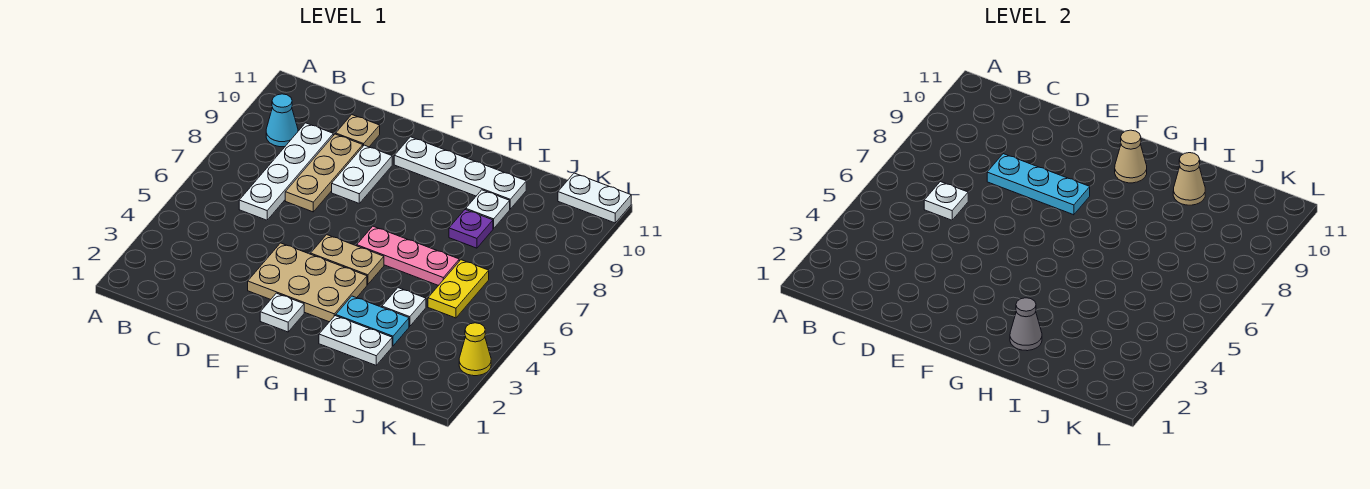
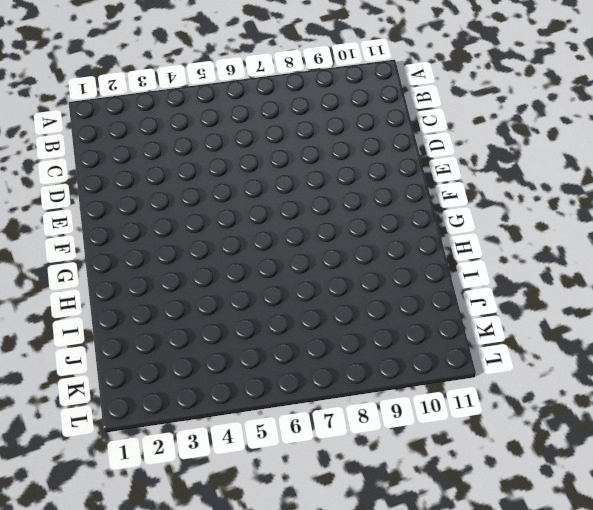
none -> cyan cone B9 level 1
none -> white plate C6:C9 level 1
none -> tan plate D7:D9 level 1

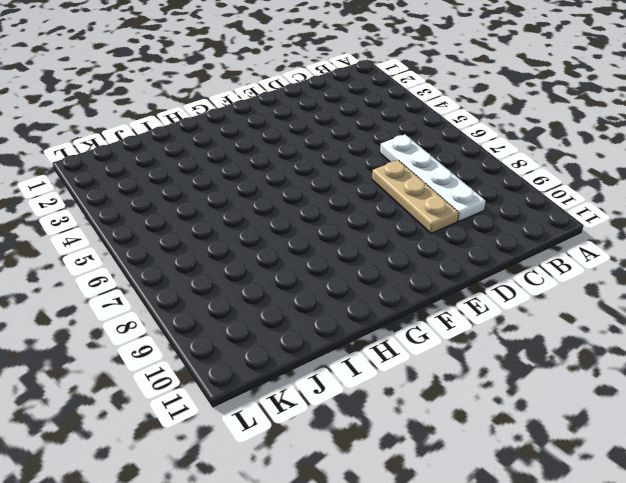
none -> cyan cone B9 level 1
none -> tan plate D10 level 1
none -> tan plate E3:G4 level 1

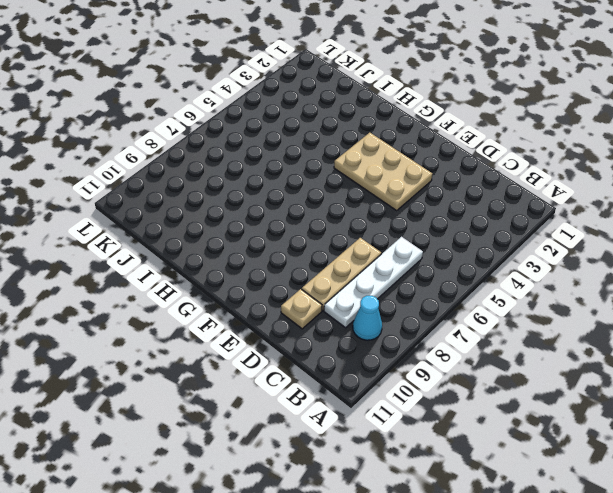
none -> white plate E8:E9 level 1
none -> white plate F2 level 1
none -> tan plate F5:G5 level 1

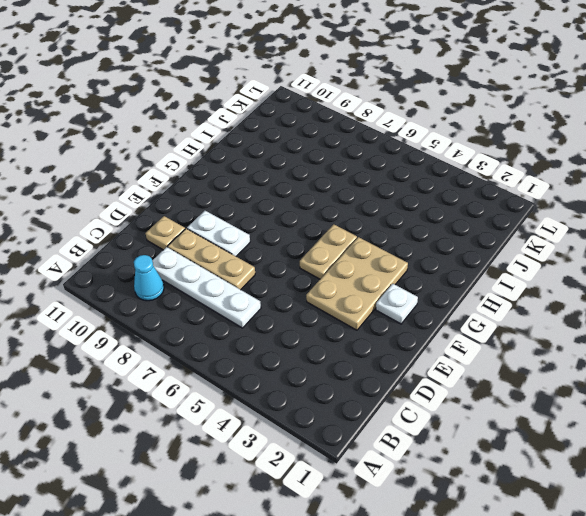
none -> white plate F10:I10 level 1
none -> pink plate G6:I6 level 1
none -> white plate H2:I2 level 1

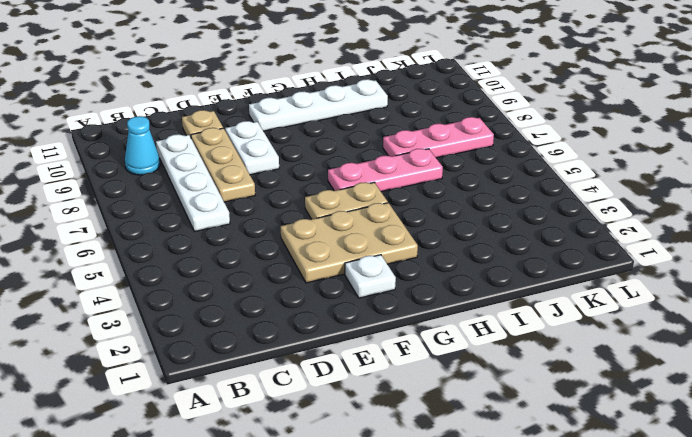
pink plate I7:K7 level 1 -> none
none -> white plate H2:I2 level 1
none -> cyan plate H3:I3 level 1
none -> white plate I4 level 1

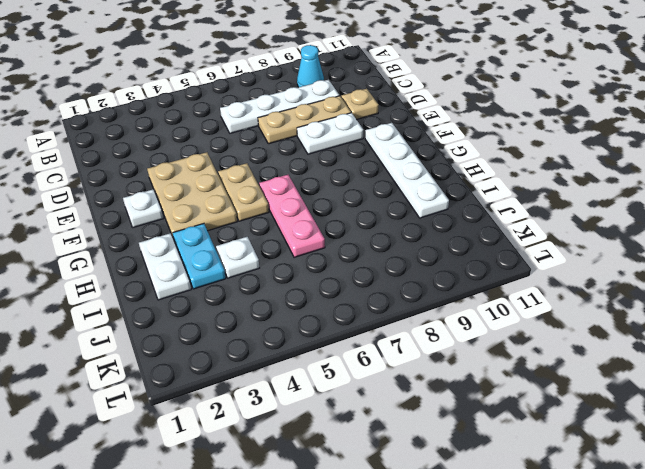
none -> purple plate I8 level 1
none -> white plate I9 level 1
none -> yellow plate J5:J6 level 1

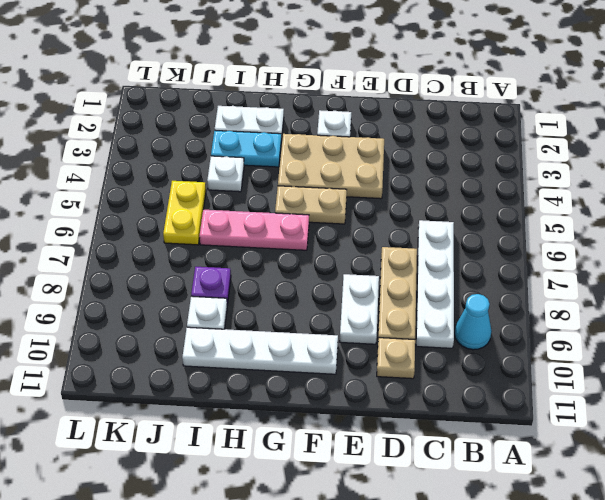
none -> white plate K11:L11 level 1
none -> yellow cone L3 level 1
none -> white plate C6 level 2

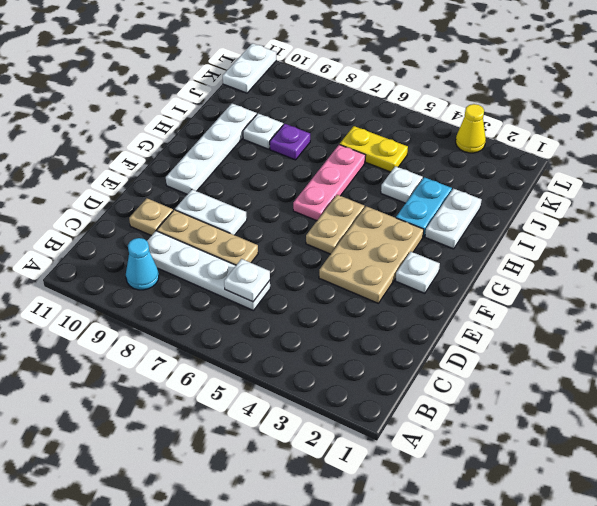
none -> cyan plate D8:F8 level 2
none -> tan cone G10 level 2
none -> grey cone H2 level 2

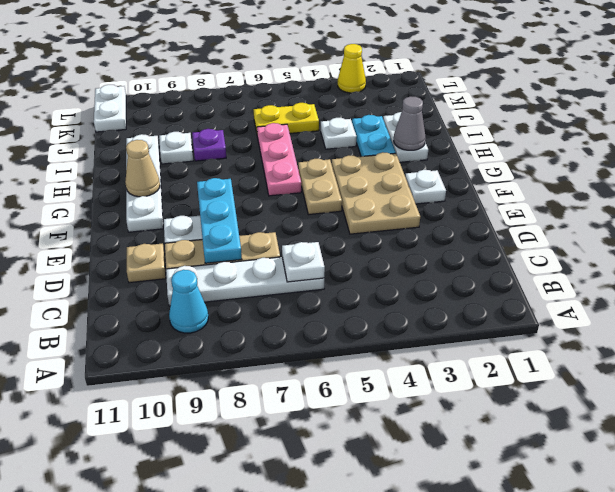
none -> tan cone I10 level 2

